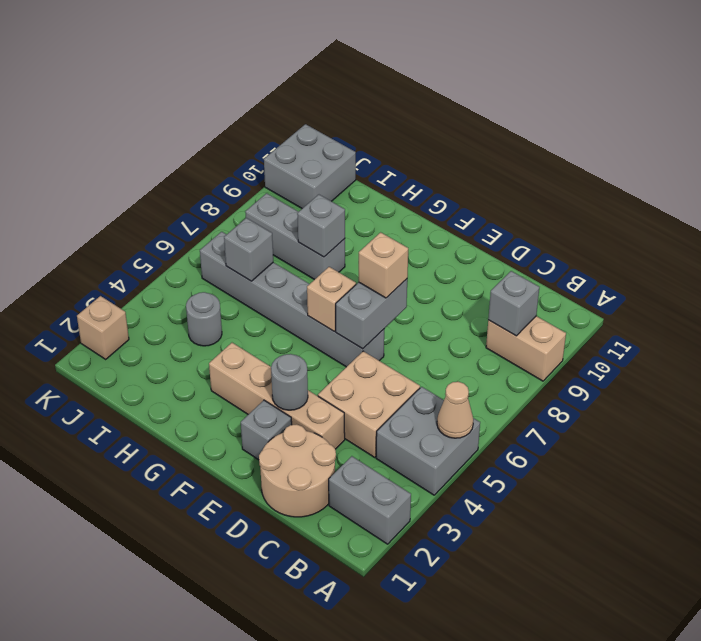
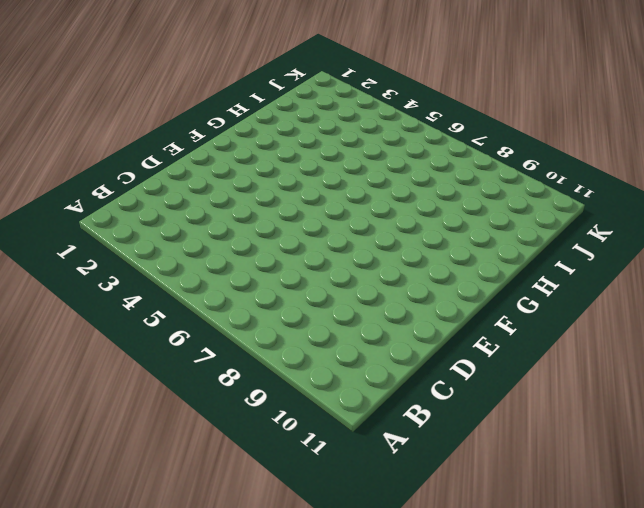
none -> grey brick A2:B2 level 1
none -> grey brick A4:B5 level 1
none -> tan brick A9:B9 level 1

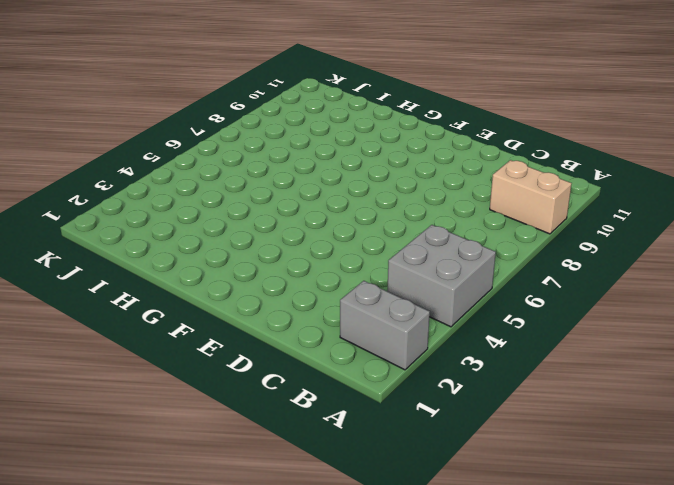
none -> tan round brick C1:D2 level 1
none -> tan brick C4:D5 level 1
none -> tan brick D3:G3 level 1

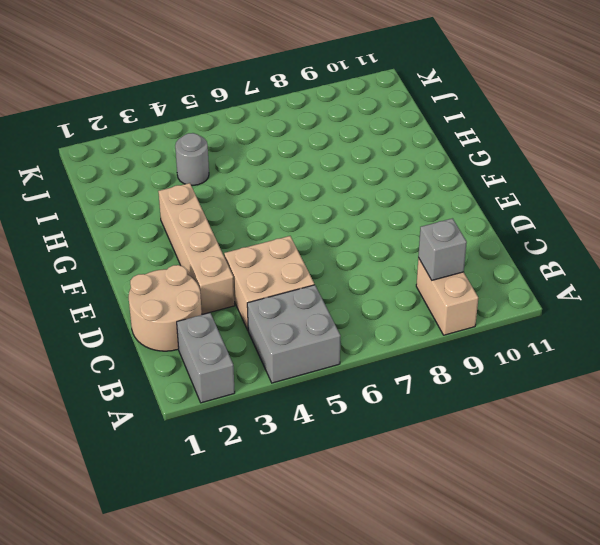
none -> grey brick E2 level 1
none -> grey brick E6:J6 level 1
none -> grey brick H8:J8 level 1

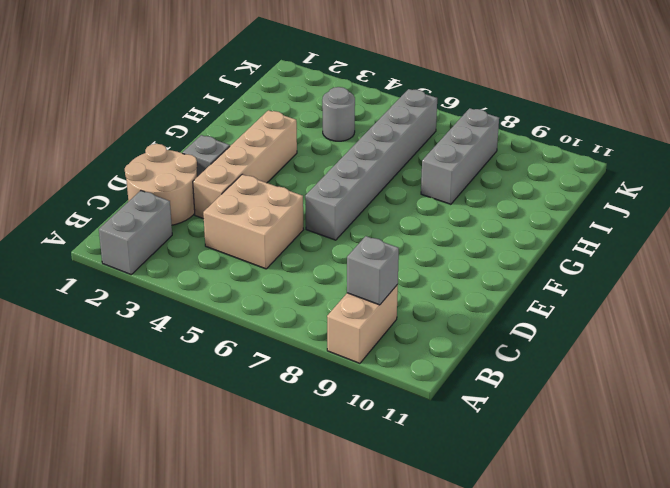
none -> grey brick A4:B5 level 1
none -> grey brick J10:K11 level 1
none -> tan brick K2 level 1

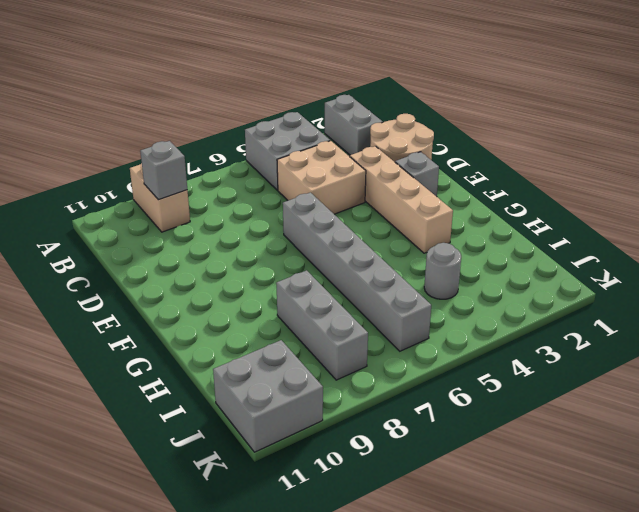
none -> tan brick K2 level 1
none -> tan cone A5 level 2
none -> grey round brick E3 level 2

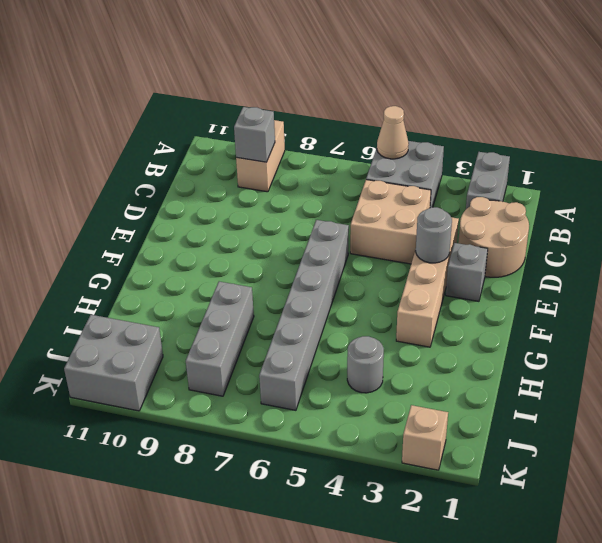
none -> grey brick E6:E7 level 2
none -> tan brick F6 level 2
none -> grey brick H8 level 2

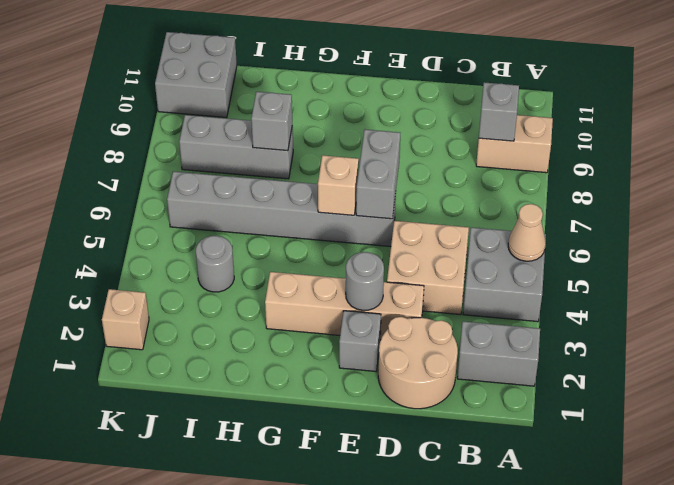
none -> grey brick I6 level 2
none -> tan brick E7 level 3

